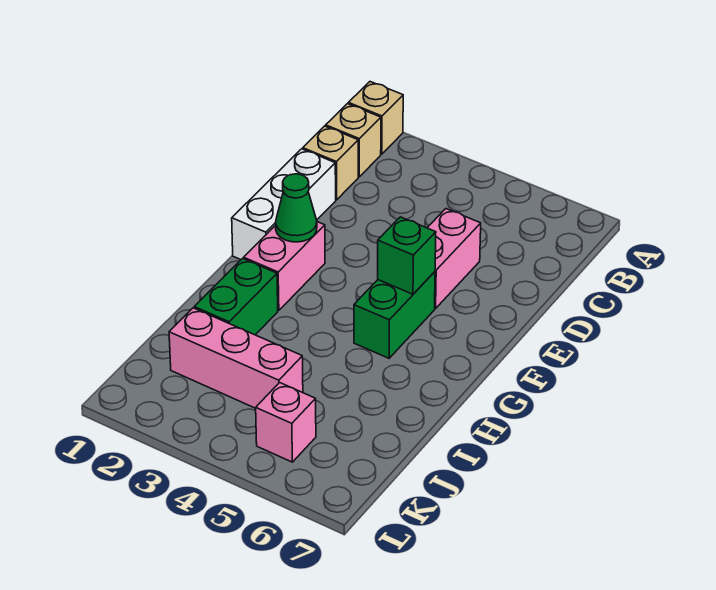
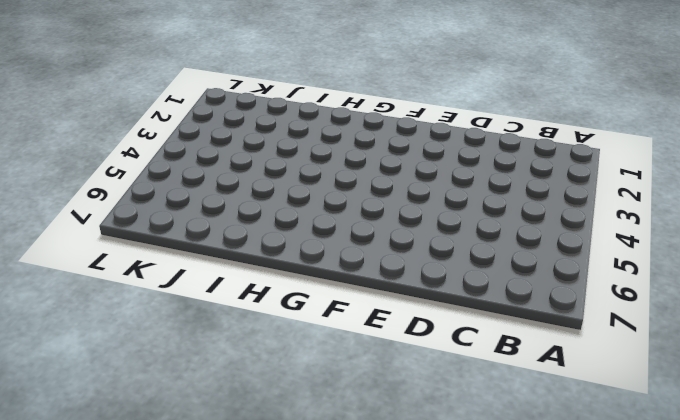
none -> tan brick A1 level 1
none -> tan brick B1 level 1
none -> tan brick C1 level 1

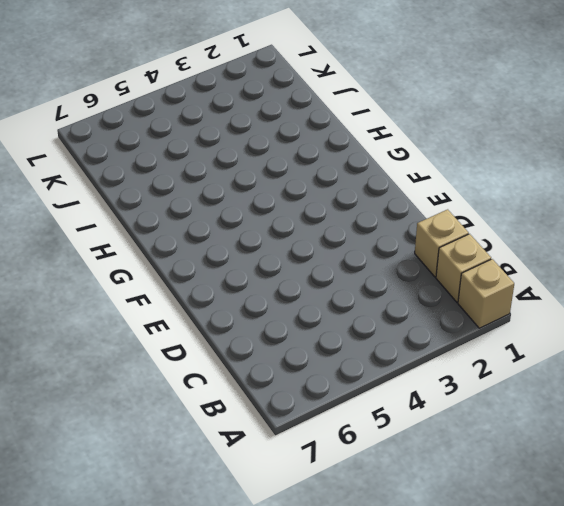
none -> white brick D1:F1 level 1
none -> pink brick D5:E5 level 1
none -> pink brick F2:G2 level 1

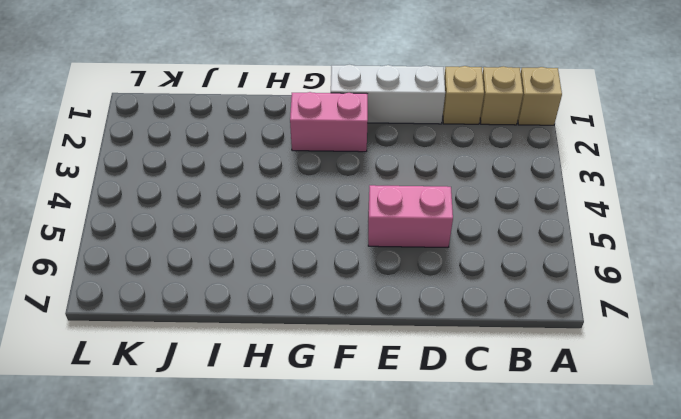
none -> green brick F5:G5 level 1
none -> green brick H2:I2 level 1
none -> pink brick J2:J4 level 1

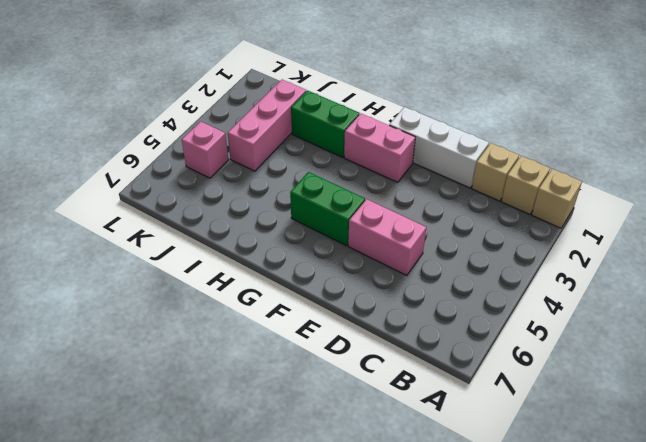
none -> green cone F2 level 2
none -> green brick F5 level 2

